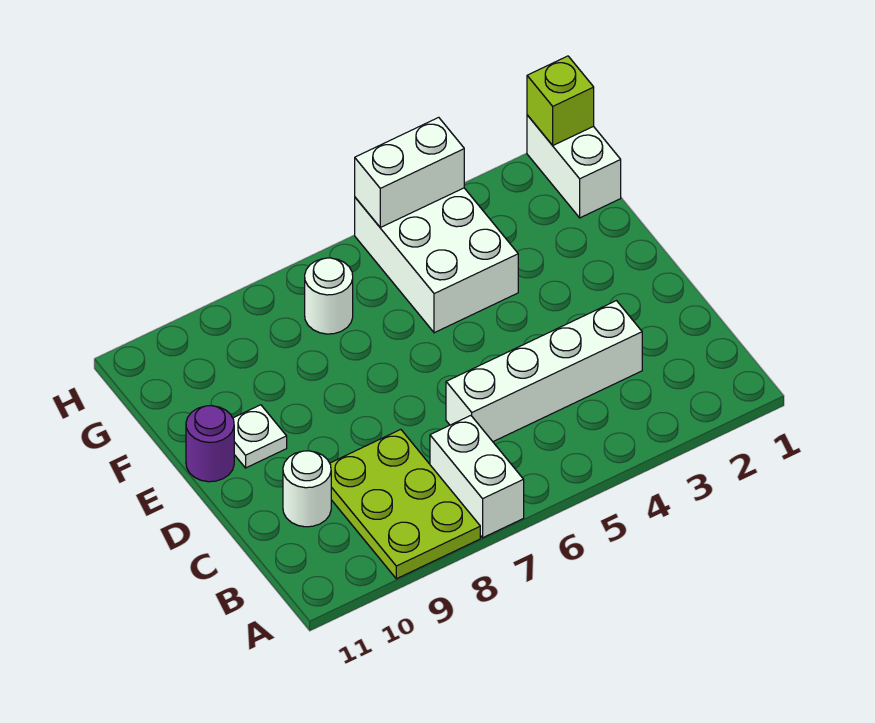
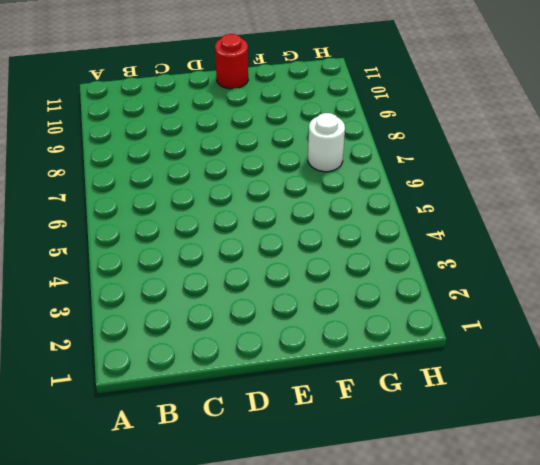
red round brick E11 level 1 -> purple round brick E11 level 1
none -> white brick A7:B7 level 1
none -> lime plate A8:C9 level 1

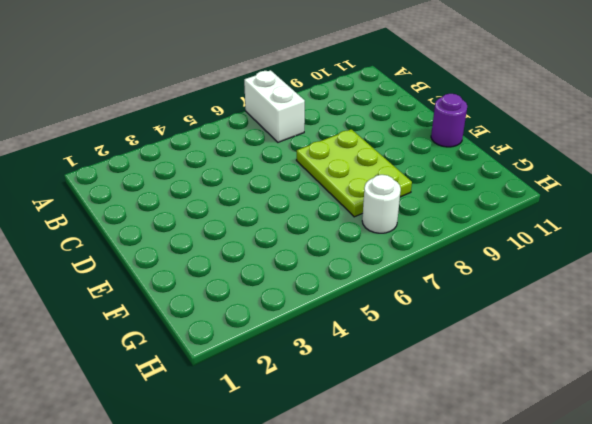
lime plate D7:F8 level 1 -> lime plate A8:C9 level 1
none -> white brick C3:C6 level 1
none -> white round brick C10 level 1

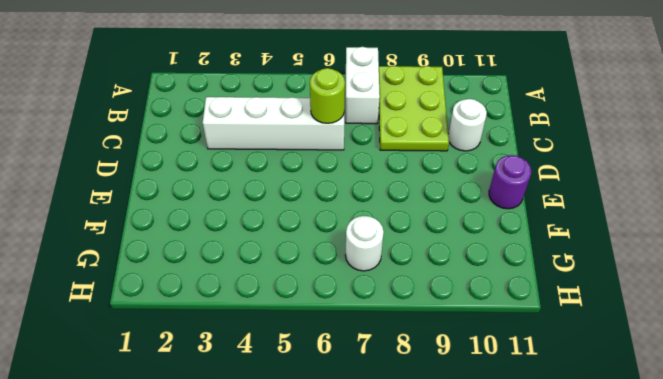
lime round brick C6 level 2 -> none
none -> white plate E10 level 1
none -> white brick F4:H5 level 1

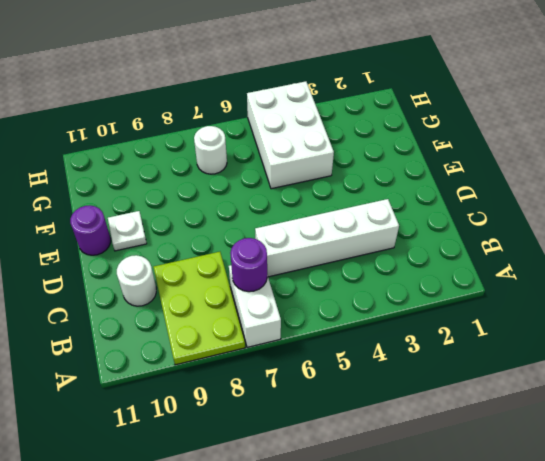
purple round brick B7 level 2 -> none
none -> white brick G1:H1 level 1
none -> lime brick H1 level 2

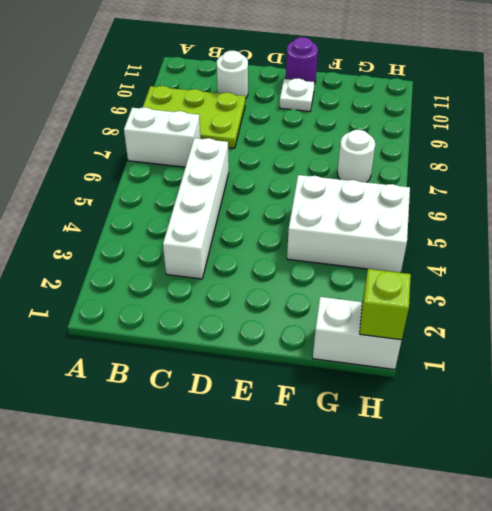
none -> white brick H4:H5 level 2

